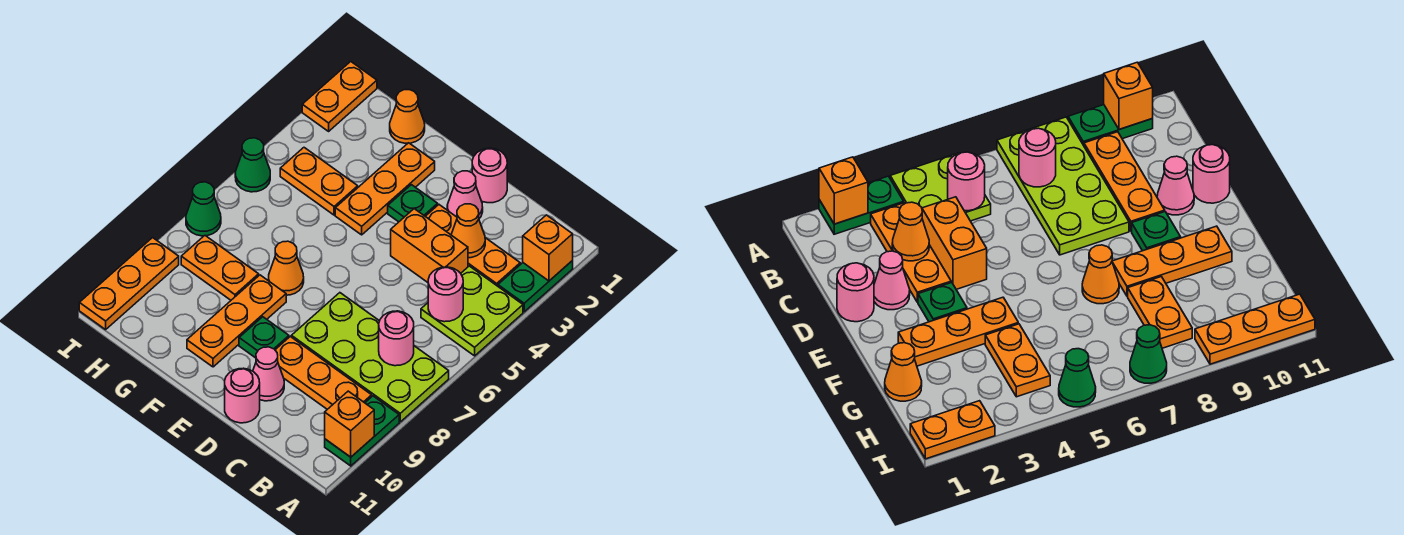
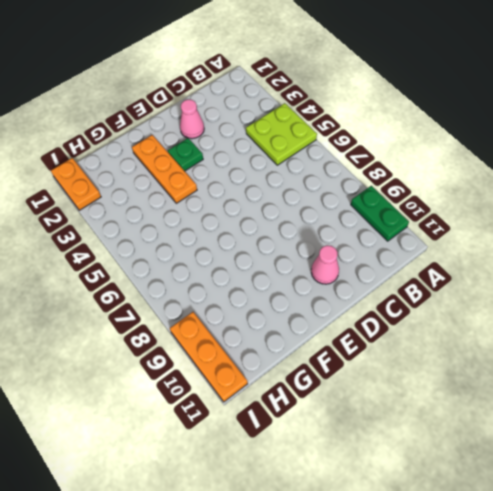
none -> green plate A2:A3 level 1
none -> lime plate A7:D8 level 1
none -> orange plate B3:D3 level 1

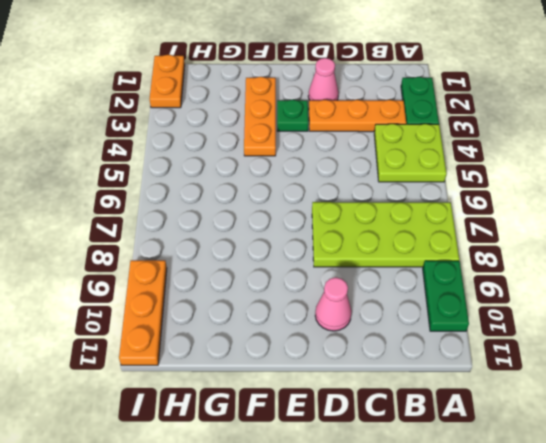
none -> orange plate B9:D9 level 1
none -> orange brick C4:D4 level 1
none -> pink round brick D1 level 1

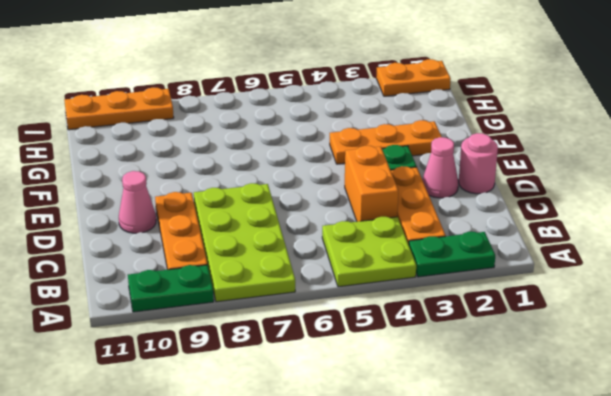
none -> pink round brick D11 level 1
none -> green plate E9 level 1
none -> orange cone F7 level 1

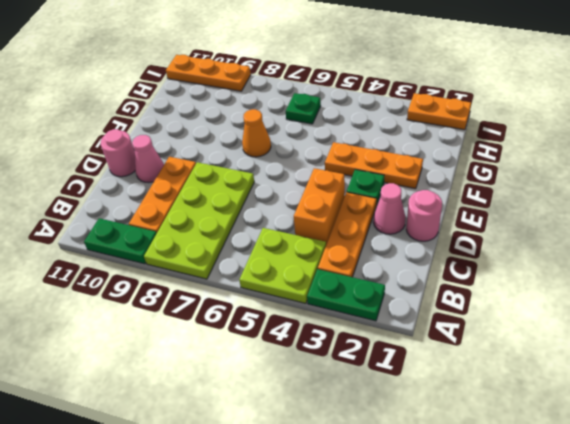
green plate H6 level 1 -> green plate E9 level 1
none -> orange plate F8:F10 level 1
none -> orange cone G1 level 1
none -> orange plate G4:H4 level 1

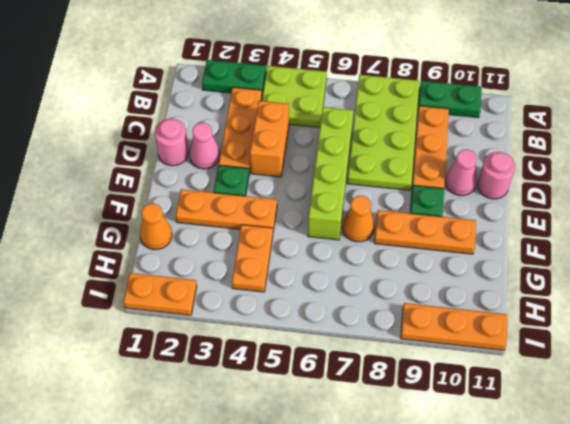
lime brick C6:F6 level 1 -> none
none -> orange plate G8:H8 level 1
none -> green cone I5 level 1
none -> green cone I7 level 1

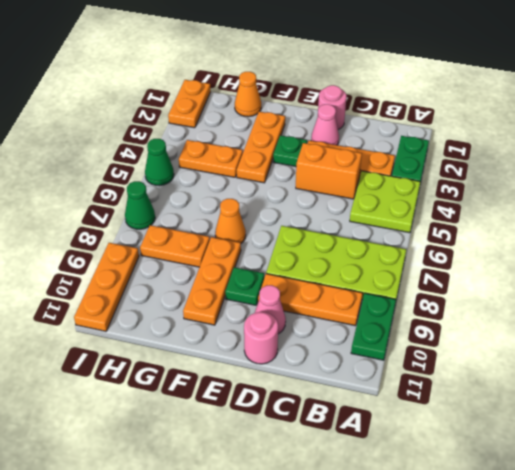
none -> orange brick A2 level 2
none -> orange brick A10 level 2
none -> pink round brick B5 level 2

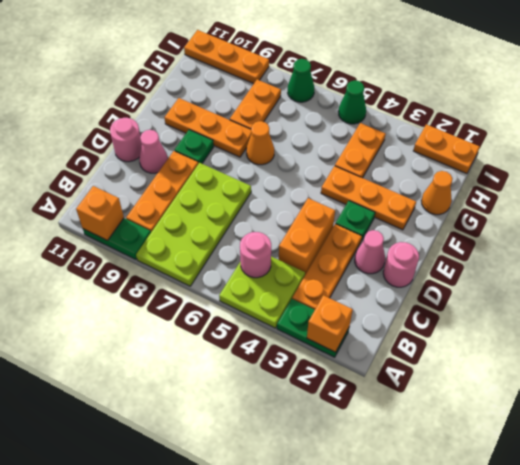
none -> pink round brick B7 level 2
none -> orange cone C3 level 2

